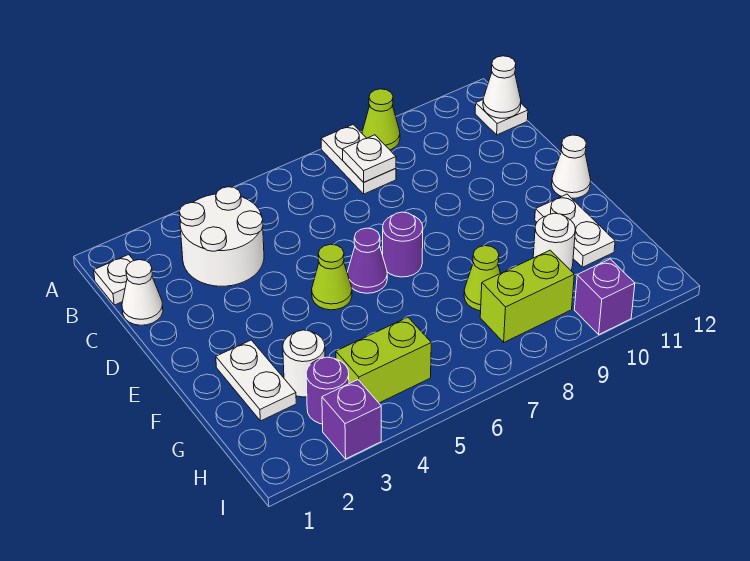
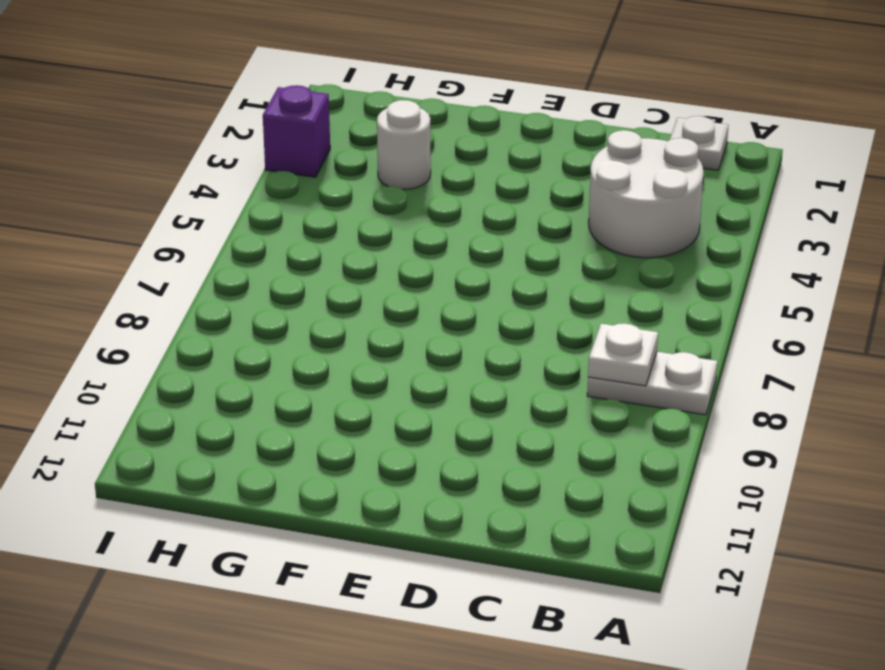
none -> lime cone A9 level 1
none -> white plate B12 level 1
none -> white cone C1 level 1

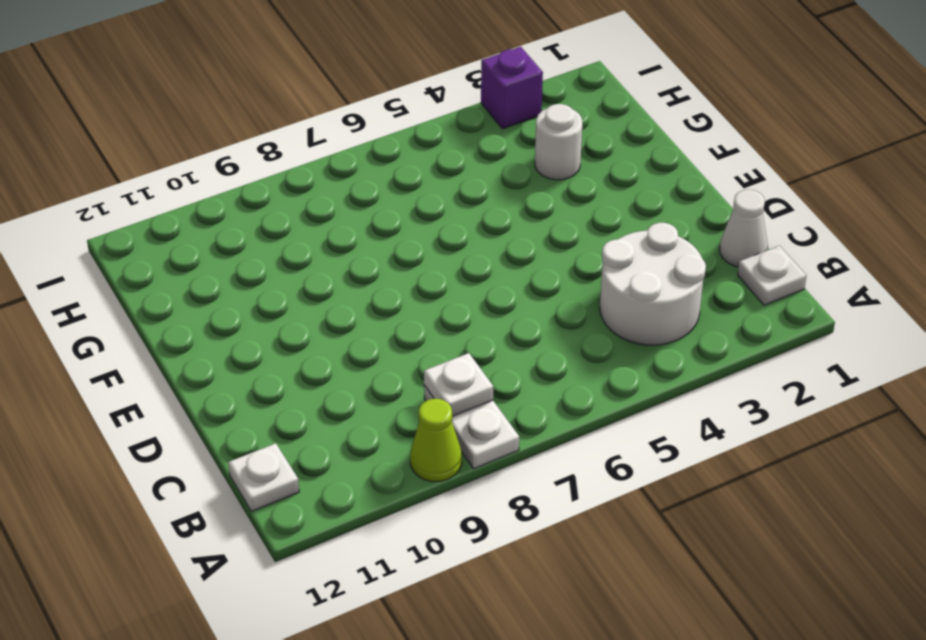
none -> lime cone E5 level 1
none -> purple cone E6 level 1
none -> purple round brick E7 level 1

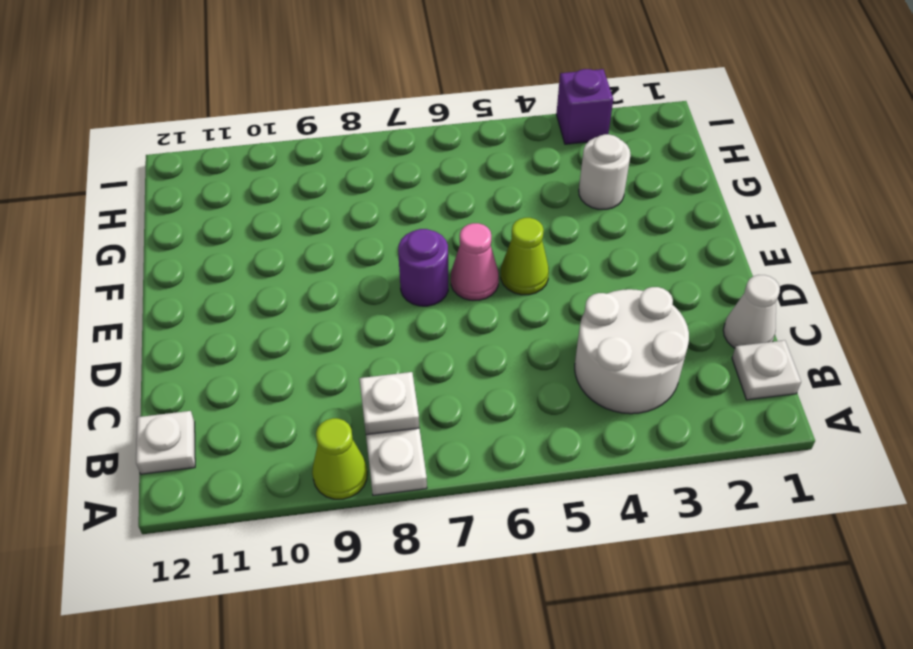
pink cone E6 level 1 -> purple cone E6 level 1
none -> white cone E12 level 1
none -> white plate F2:G2 level 1
none -> white plate F11:G11 level 1

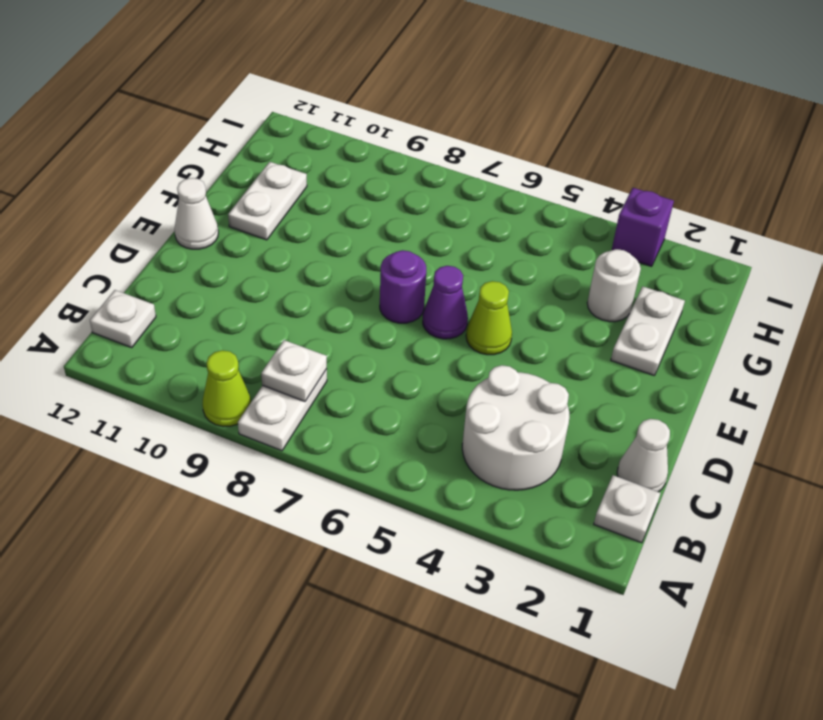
none -> lime cone G8 level 1
none -> white round brick G10 level 1
none -> purple round brick H3 level 1

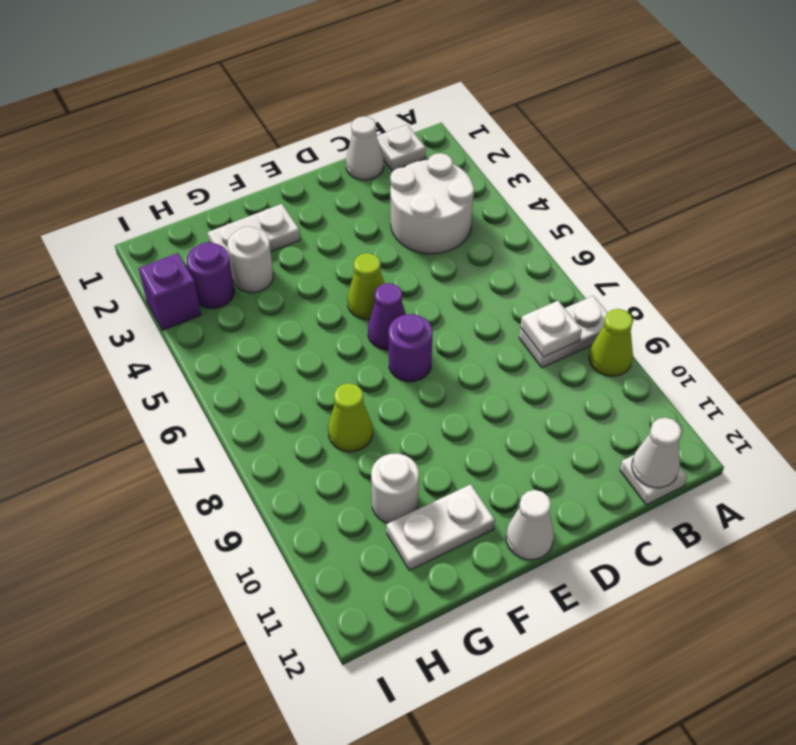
none -> lime brick H4:H5 level 1
none -> lime brick H8:H9 level 1
none -> purple brick I10 level 1

